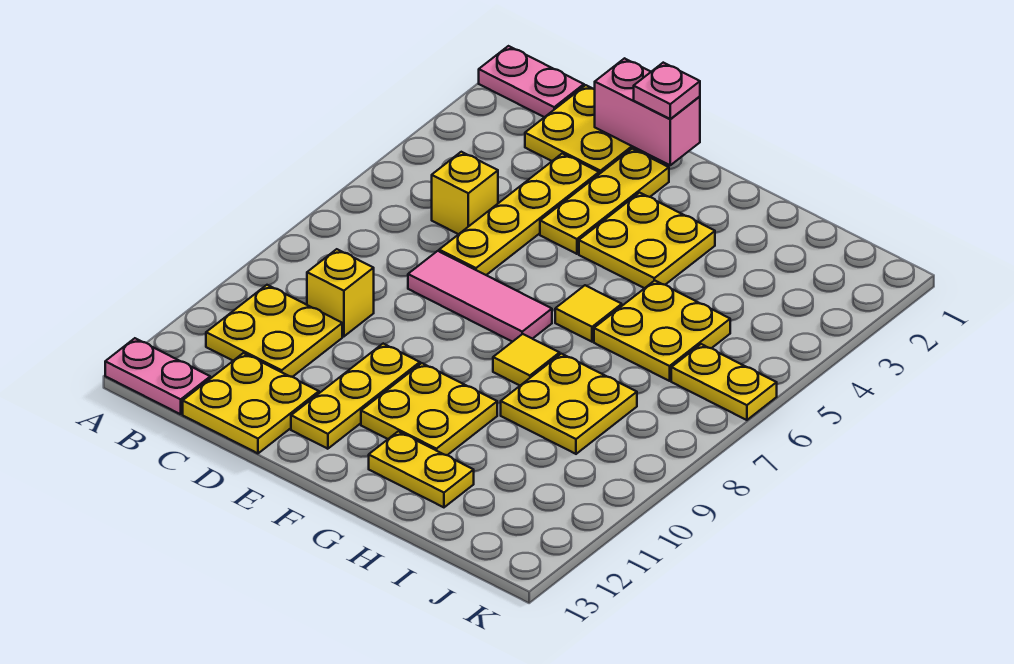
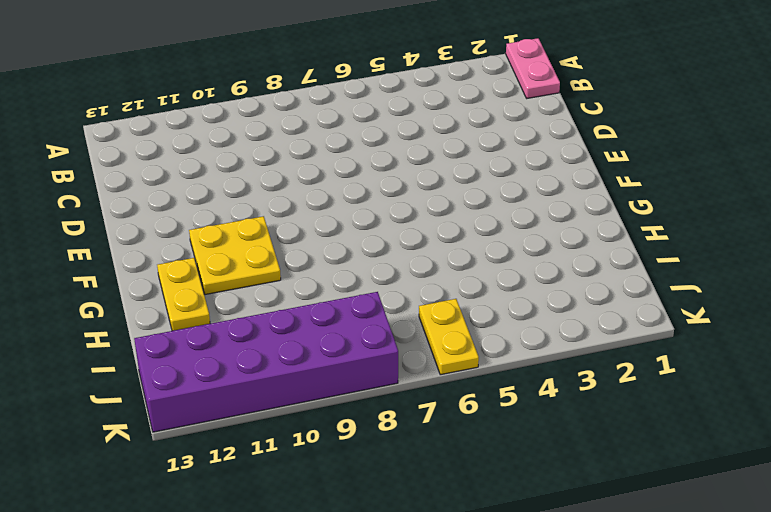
purple brick J8:K13 level 1 -> none
none -> pink plate A13:B13 level 1
none -> yellow plate B10:C11 level 1
none -> yellow plate C1:D2 level 1

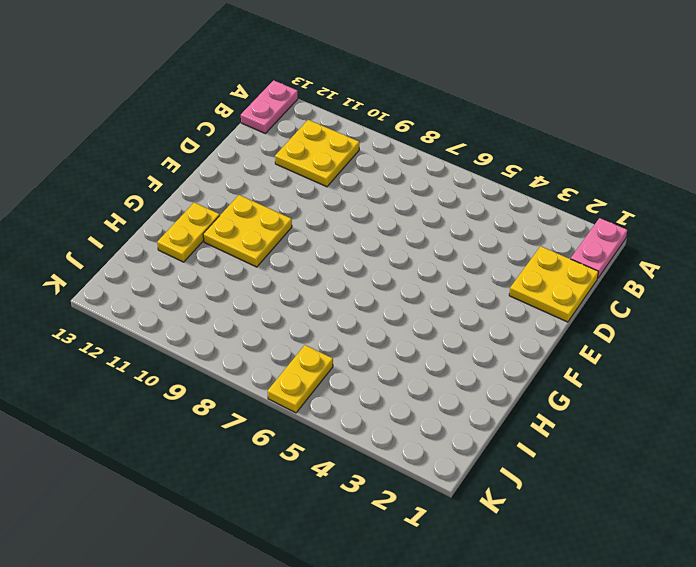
none -> yellow brick C5 level 1
none -> yellow brick C9 level 1
none -> yellow plate C12:D13 level 1

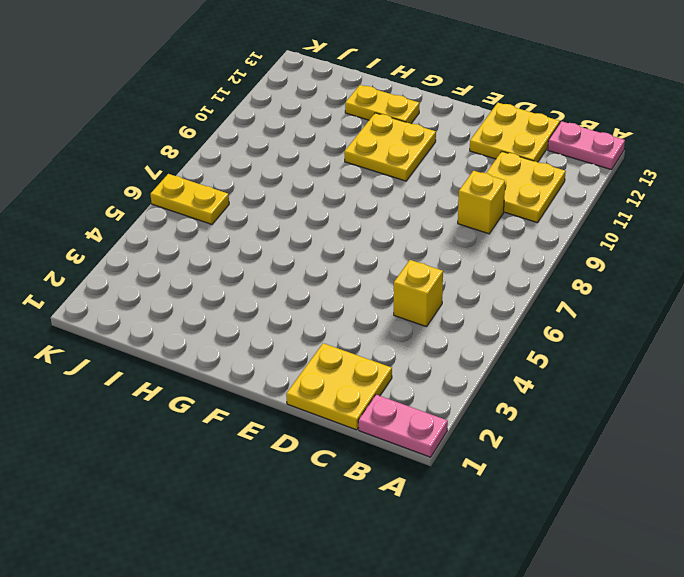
none -> yellow plate D3:D6 level 1
none -> pink tile D7:F7 level 1
none -> yellow plate E2:E4 level 1

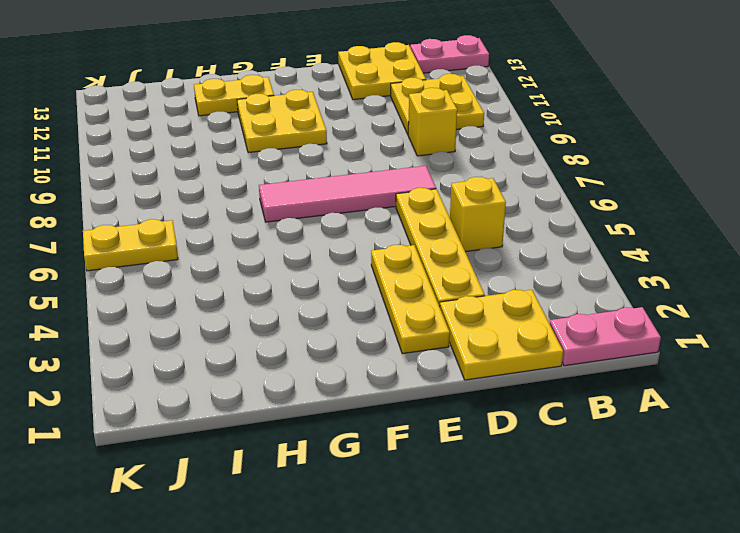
pink tile D7:G7 level 1 -> pink tile D7:F7 level 1
none -> yellow plate E10:E12 level 1
none -> yellow plate F3:G4 level 1
none -> yellow tile G6 level 1

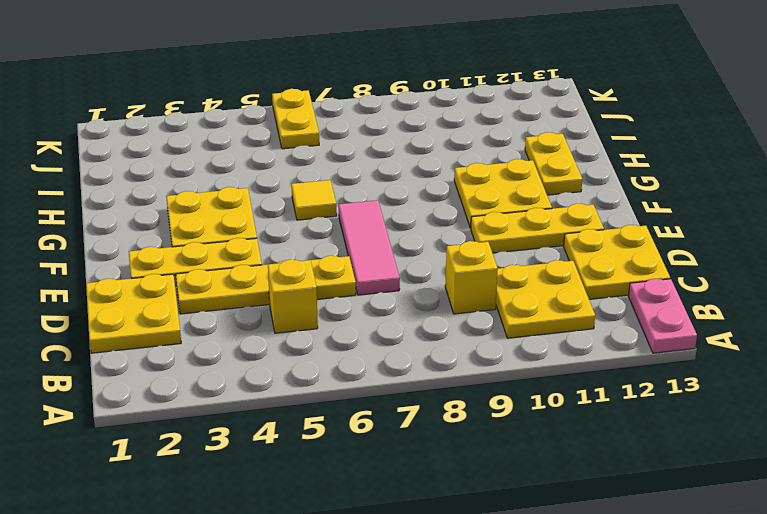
none -> pink plate A1:B1 level 1
none -> yellow tile G8 level 1
none -> yellow plate H5:I6 level 1

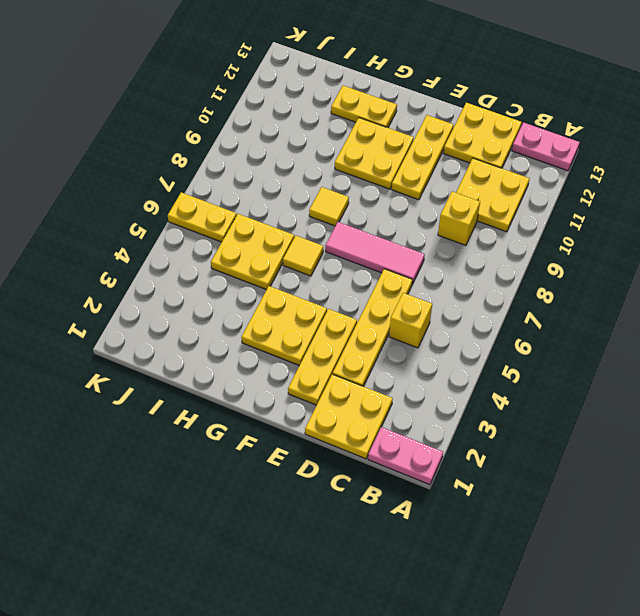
none -> yellow plate H8:I9 level 1
none -> pink brick D1:E1 level 2
none -> pink plate E1 level 3

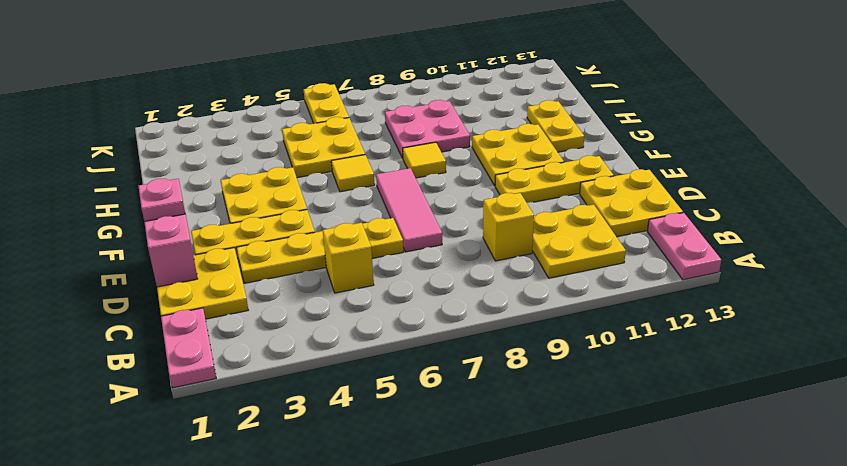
pink plate H8:I9 level 1 -> yellow plate H8:I9 level 1

